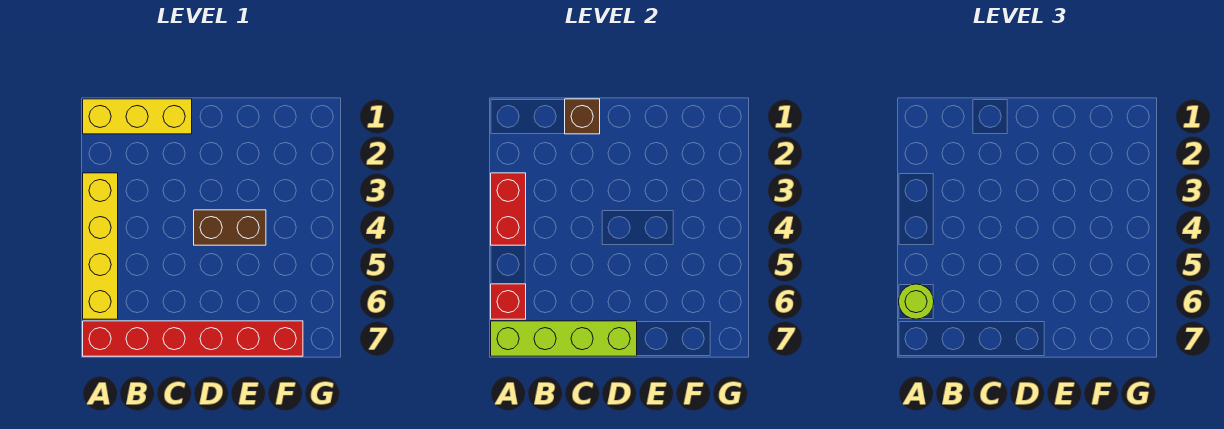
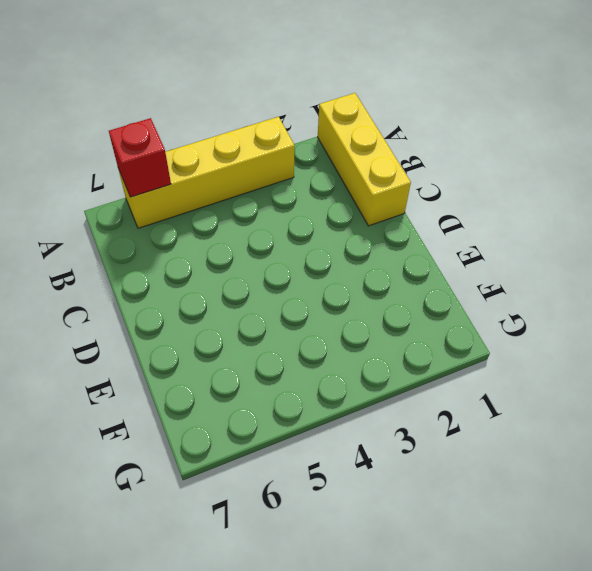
none -> red brick A7:F7 level 1
none -> brown brick D4:E4 level 1

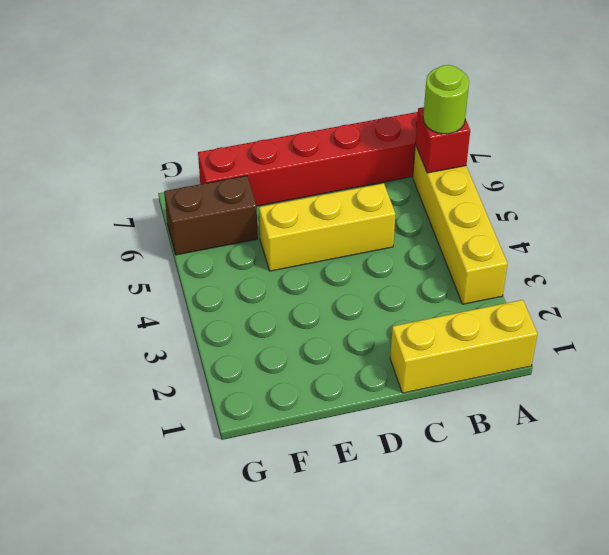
yellow brick C5:E5 level 1 -> none
brown brick F6:G6 level 1 -> brown brick D4:E4 level 1
none -> red brick A3:A4 level 2
none -> lime brick A7:D7 level 2

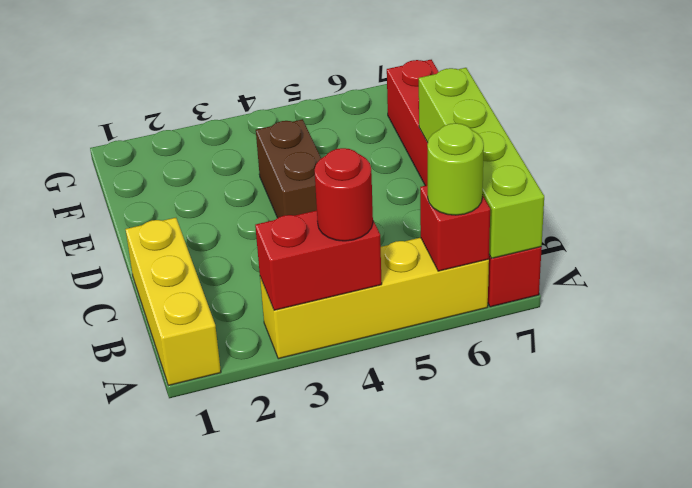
red round brick A4 level 3 -> none
none -> brown brick C1 level 2

